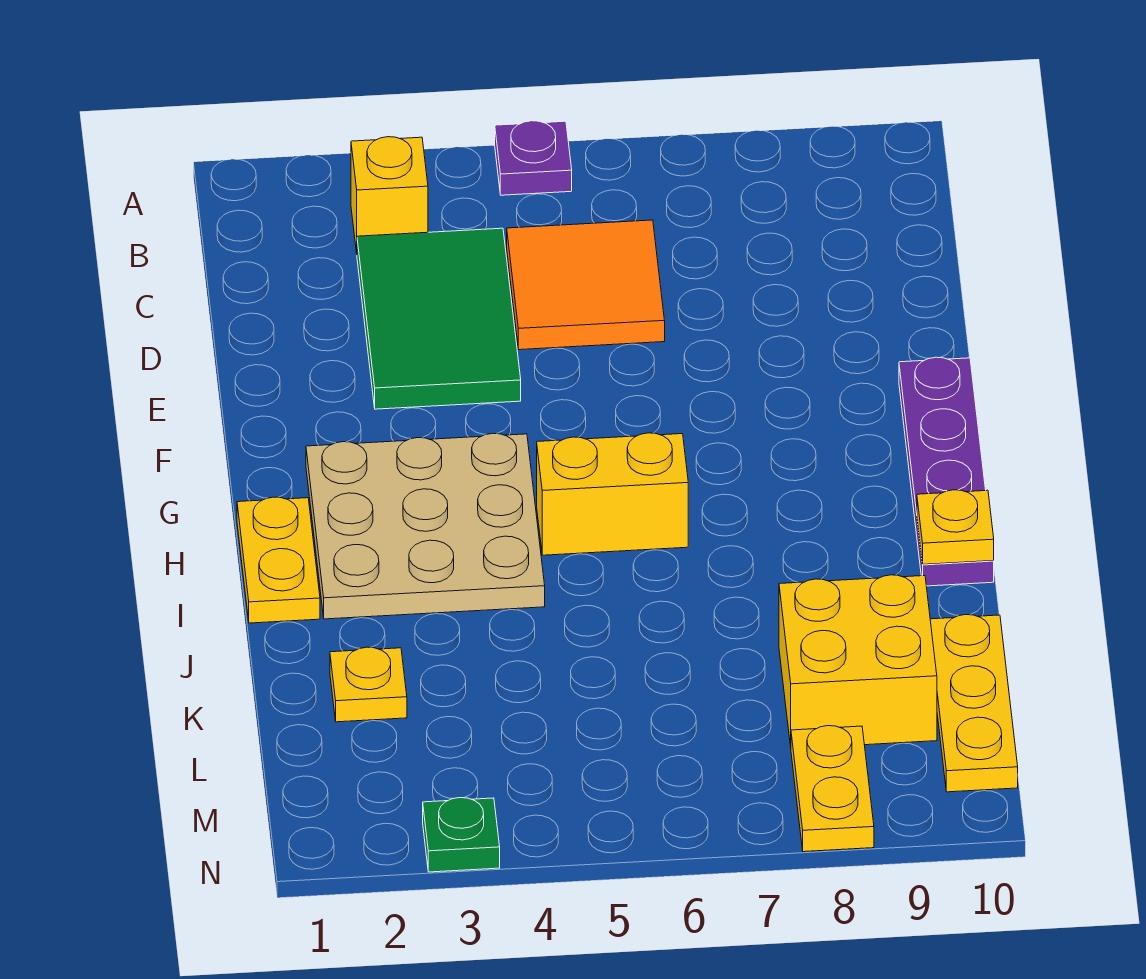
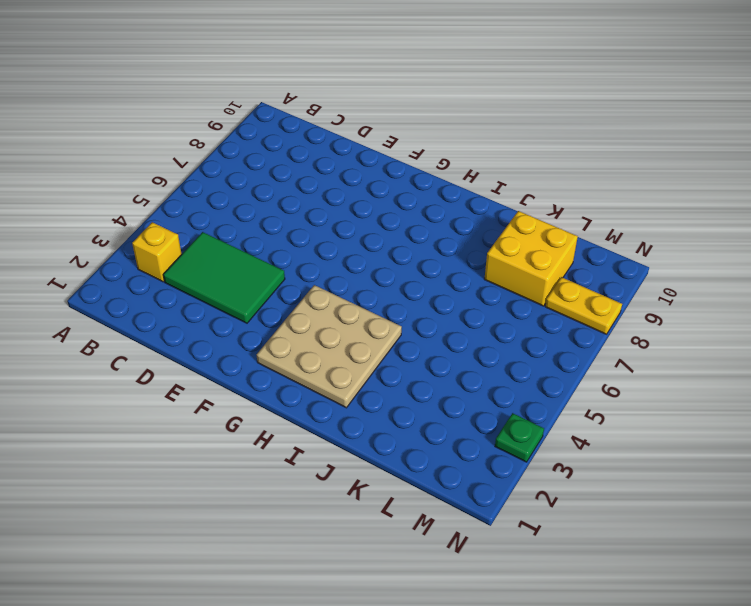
none -> purple plate A5 level 1
none -> orange tile C5:D6 level 1
none -> purple plate F10:I10 level 1

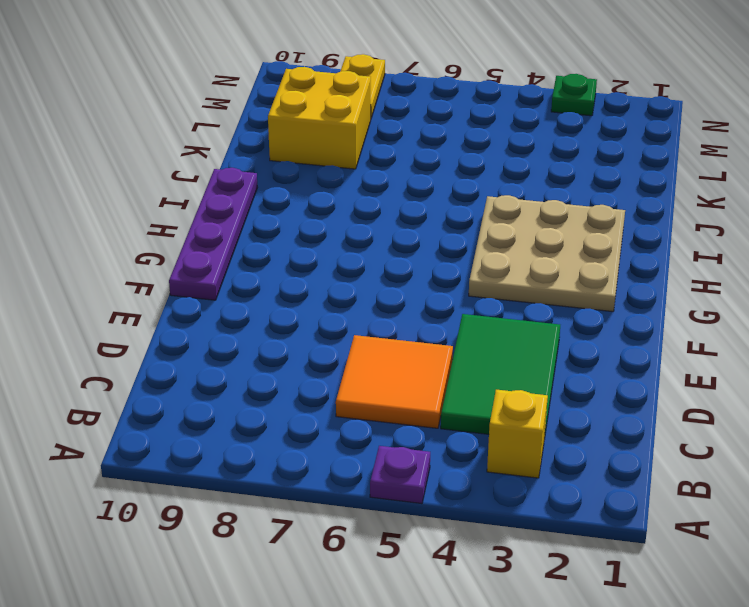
none -> yellow plate H1:I1 level 1
none -> yellow brick H5:H6 level 1
none -> yellow plate K2 level 1

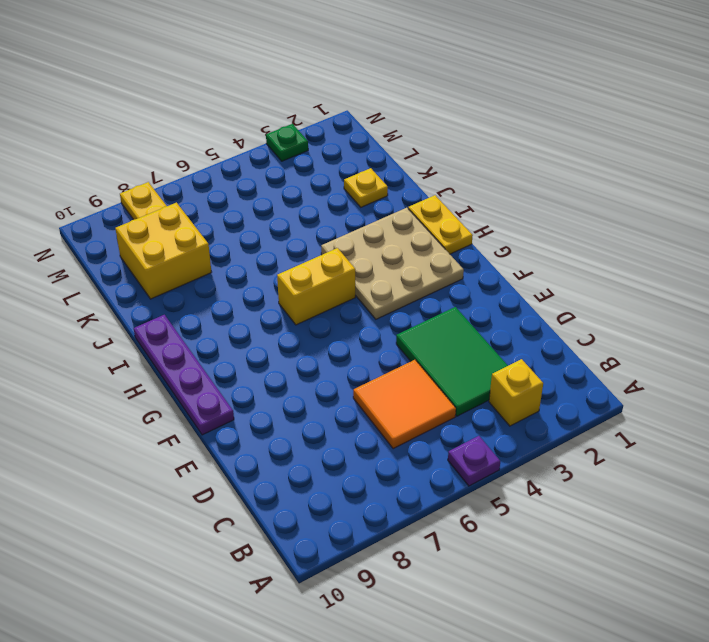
none -> yellow plate K10:M10 level 1
none -> yellow plate I10 level 2

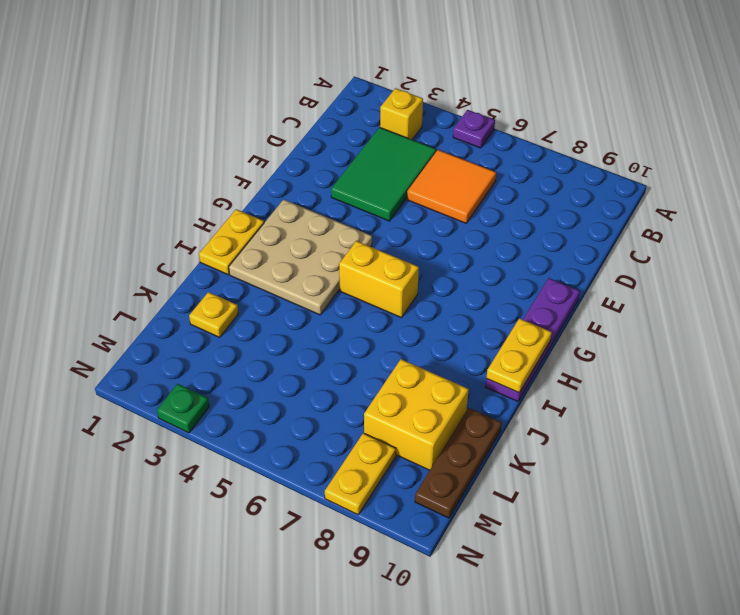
yellow plate H10:I10 level 2 -> yellow plate I10 level 2
brown plate K10:M10 level 1 -> yellow plate K10:M10 level 1

